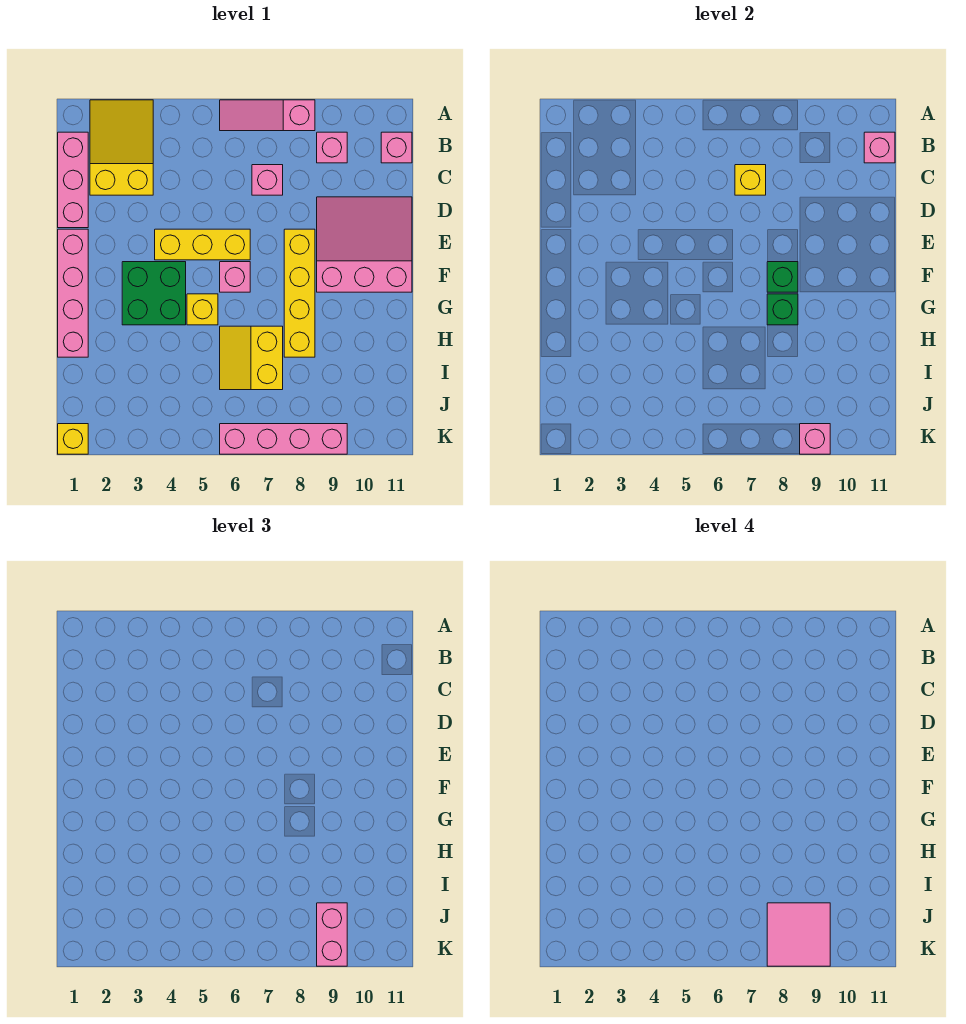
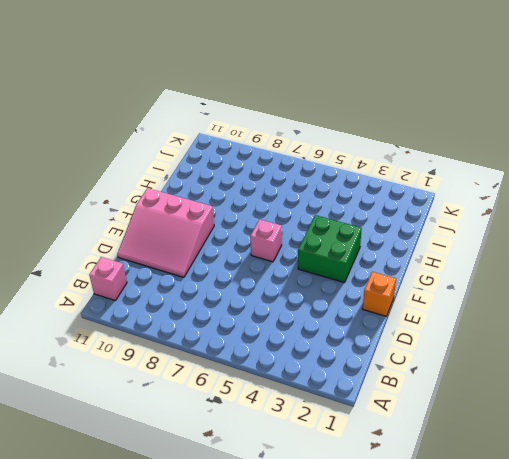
orange brick E1 level 1 -> pink brick E1:H1 level 1
none -> yellow slope A2:C3 level 1 top C
none -> pink slope A6:A8 level 1 top 8
none -> pink brick B1:D1 level 1

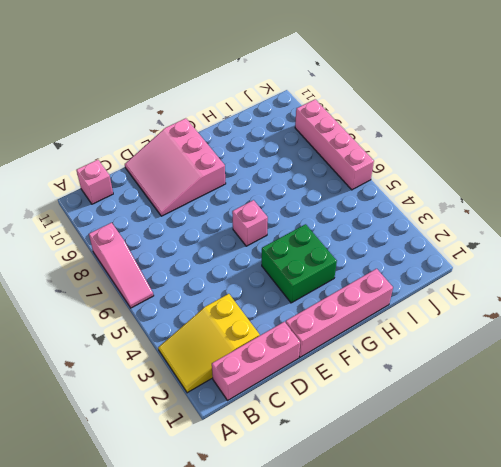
none -> pink brick B9 level 1
none -> pink brick C7 level 1
none -> yellow brick E4:E6 level 1

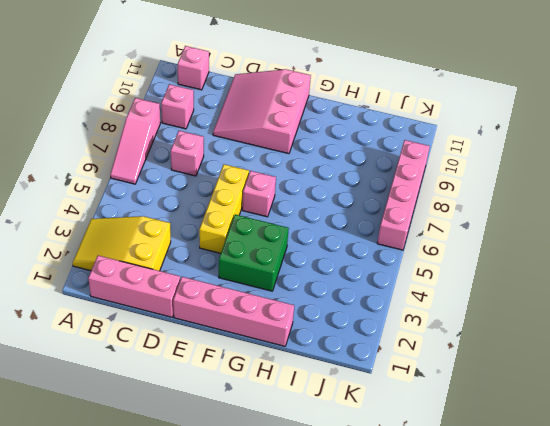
none -> yellow brick E8:H8 level 1
none -> yellow brick G5 level 1
none -> yellow slope H6:I7 level 1 top 7

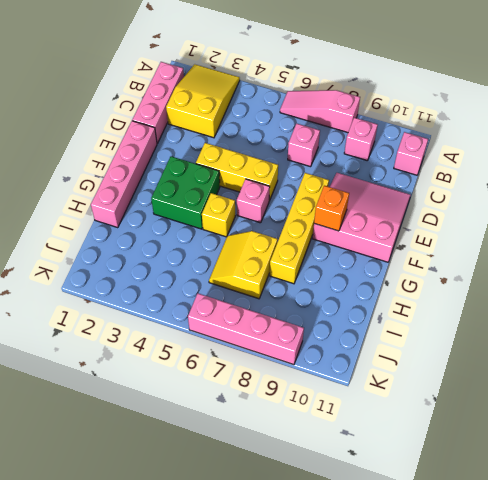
orange brick F9 level 2 -> none
none -> yellow brick K1 level 1
none -> pink brick B11 level 2
none -> yellow brick C7 level 2

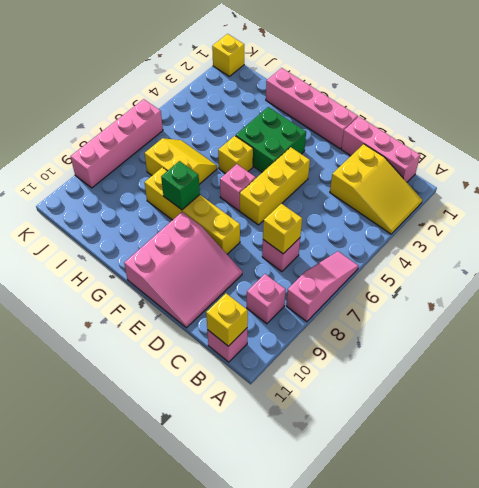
yellow brick B11 level 2 -> pink brick B11 level 2
none -> green brick F8 level 2
none -> pink brick K9 level 2
none -> pink brick J9:K9 level 3

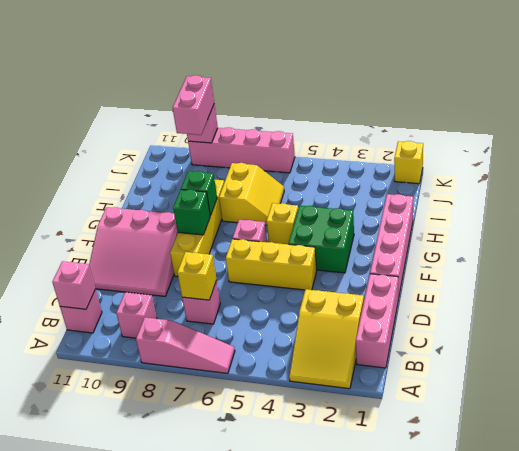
none -> pink tile J8:K9 level 4

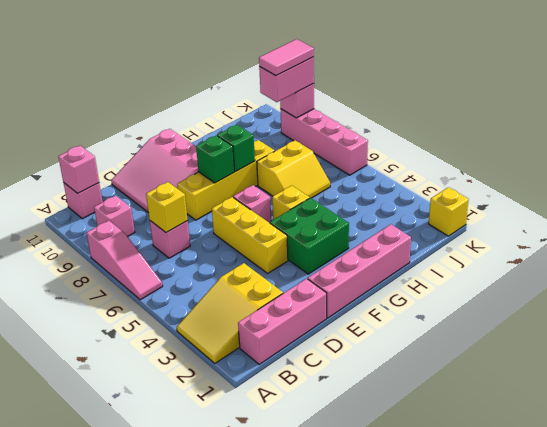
pink tile J9:K9 level 4 -> pink tile J8:K9 level 4

